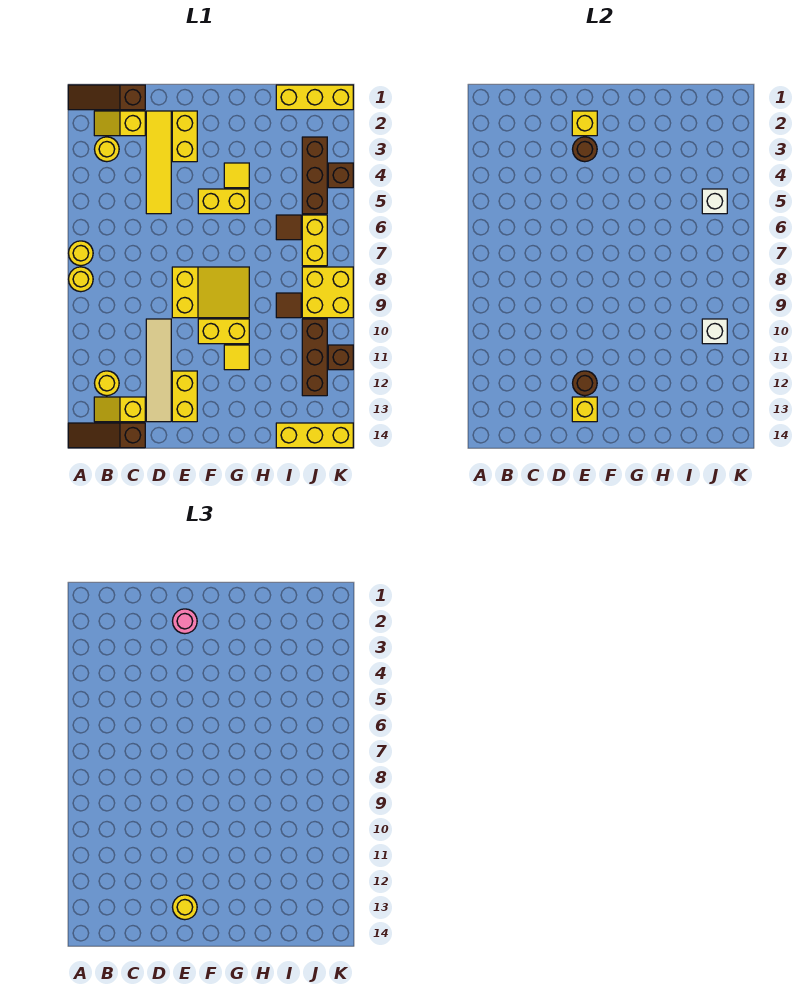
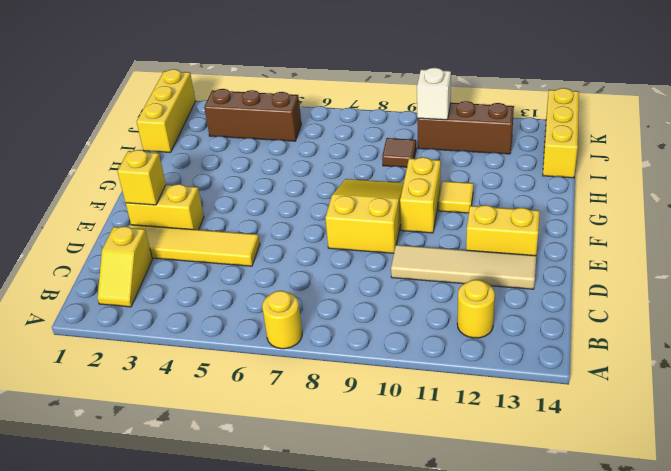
none -> brown slope A1:C1 level 1 top C
none -> yellow round brick A8 level 1
none -> brown slope A14:C14 level 1 top C
none -> yellow round brick B3 level 1

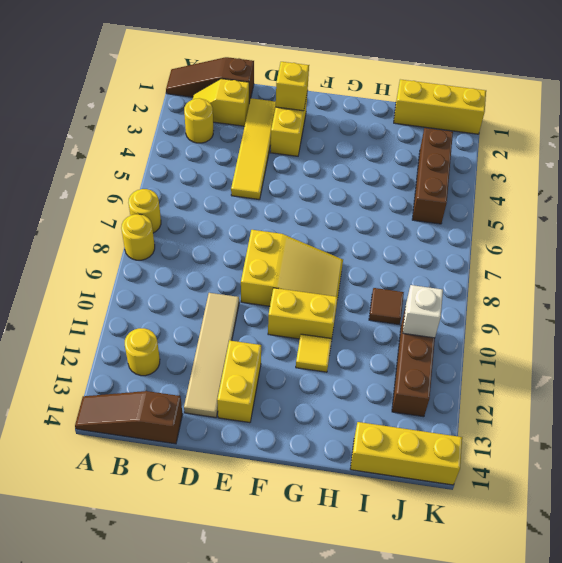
none -> yellow slope B13:C13 level 1 top C
none -> yellow brick F5:G5 level 1
none -> yellow tile G4 level 1
none -> brown tile I6 level 1

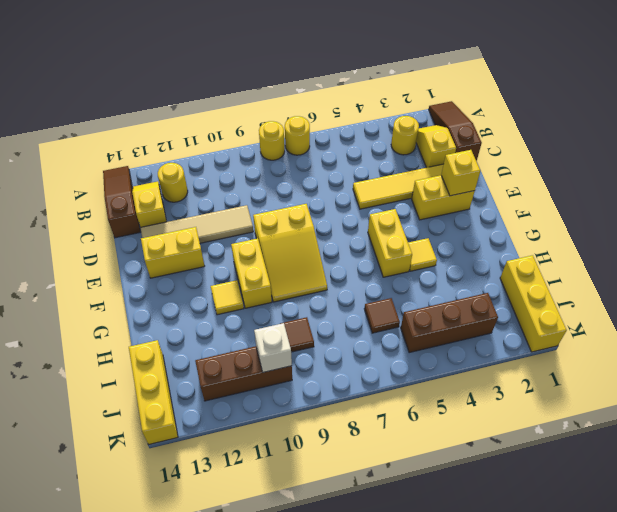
none -> yellow brick J6:J7 level 1
none -> yellow brick J8:K9 level 1
none -> brown brick K4 level 1
none -> brown brick K11 level 1

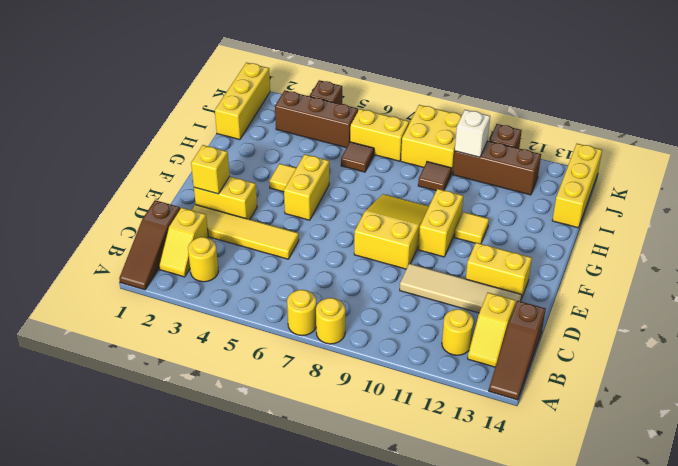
none -> brown round brick E3 level 2
none -> brown round brick E12 level 2
none -> yellow brick E13 level 2
none -> white brick J5 level 2

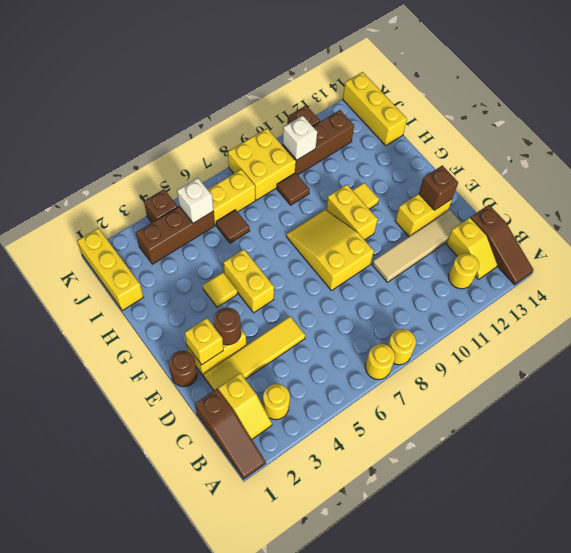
brown round brick E1 level 1 -> brown round brick E12 level 2
brown brick E13 level 2 -> yellow brick E13 level 2
none -> pink round brick E2 level 3
none -> yellow round brick E13 level 3

